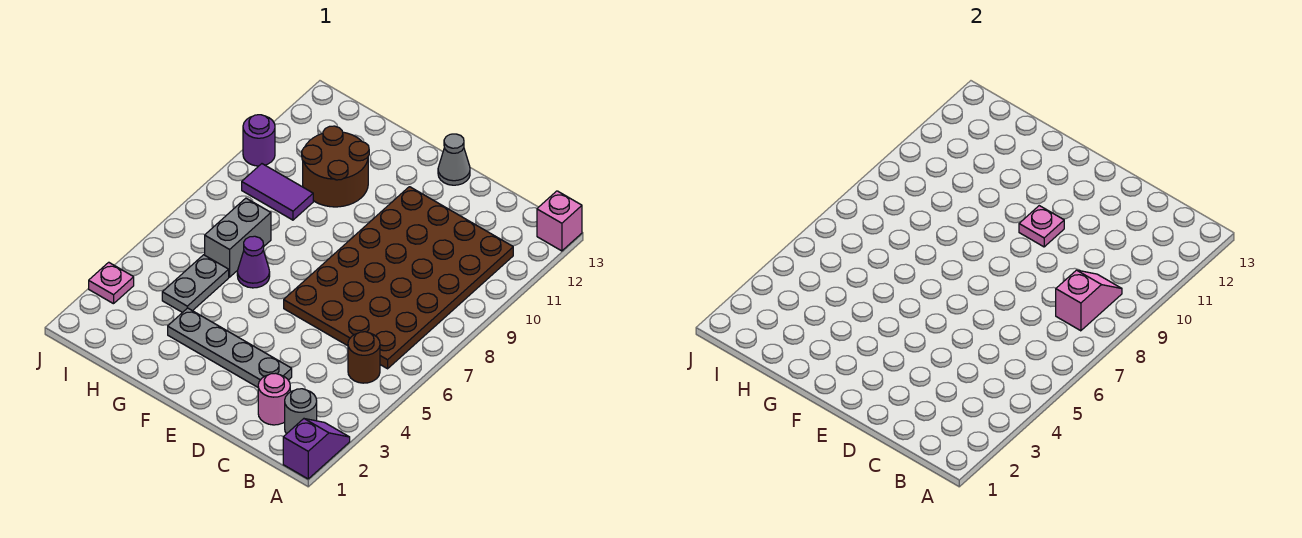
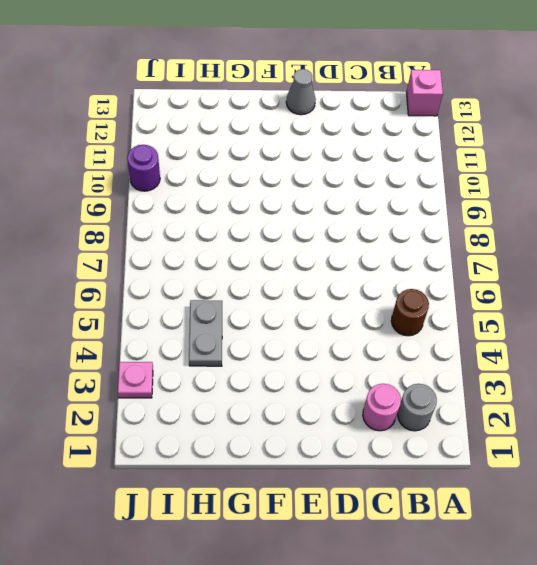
none -> purple slope A1:A2 level 1 top 1
none -> brown plate B6:E11 level 1
none -> grey plate D3:G3 level 1

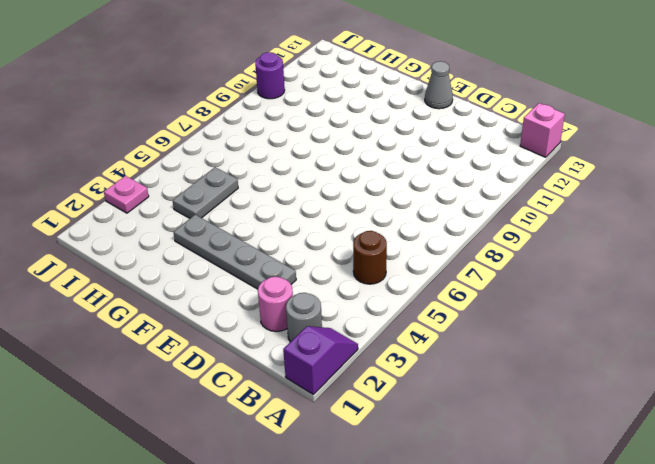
none -> brown plate B6:E11 level 1
none -> purple cone G6 level 1
none -> brown round brick G10:H11 level 1

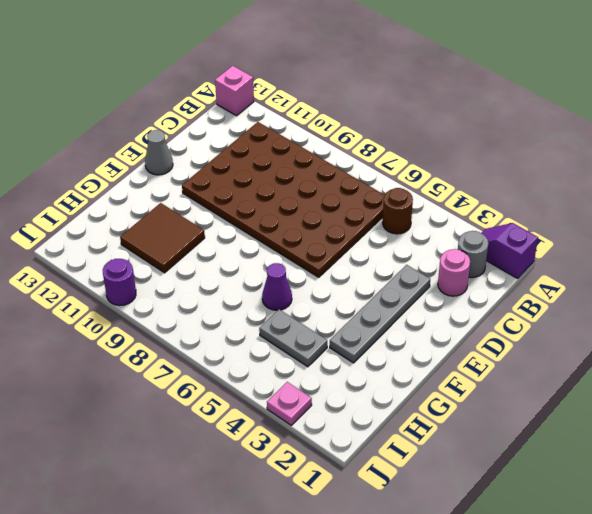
brown tile G10:H11 level 1 -> brown round brick G10:H11 level 1
none -> grey brick H6:H7 level 1
none -> purple tile H9:I9 level 1
none -> pink slope B8:B9 level 2 top 8

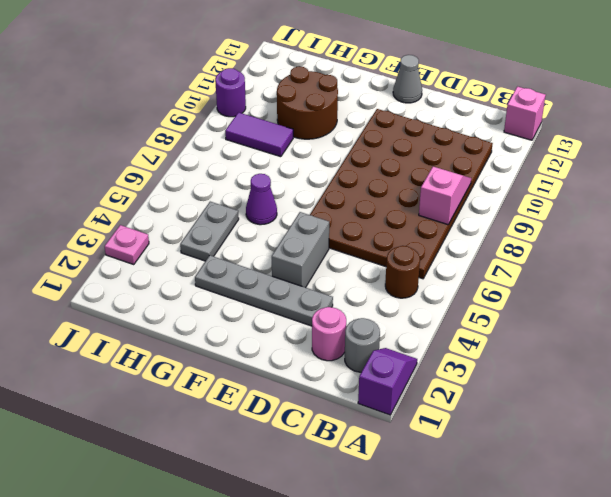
grey brick E4:E5 level 1 -> grey brick H6:H7 level 1
none -> pink plate E10 level 2

